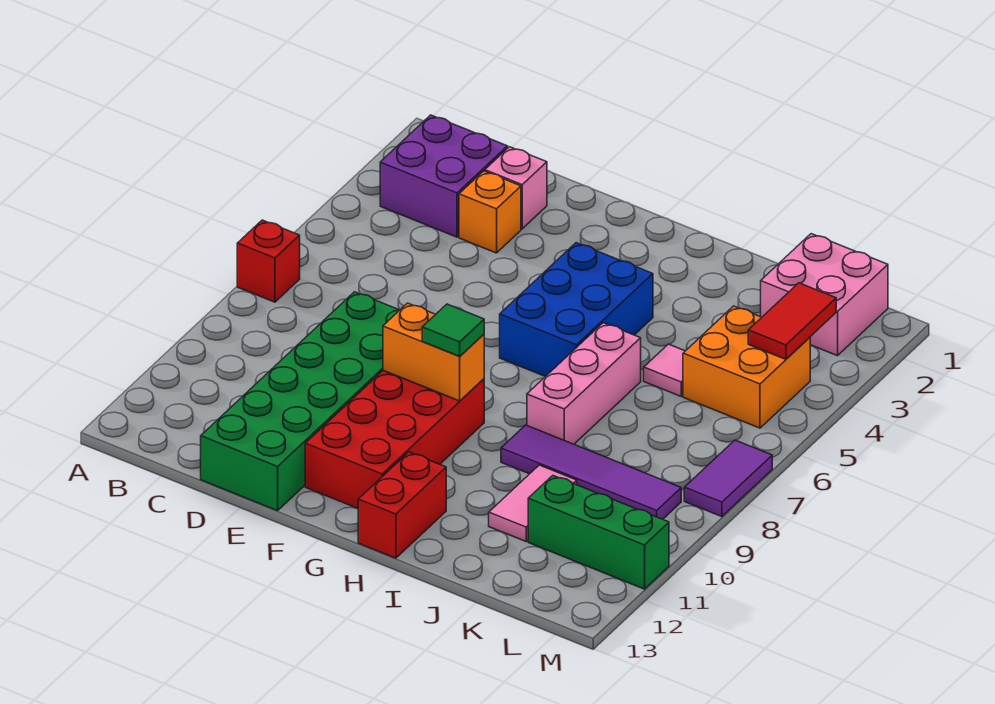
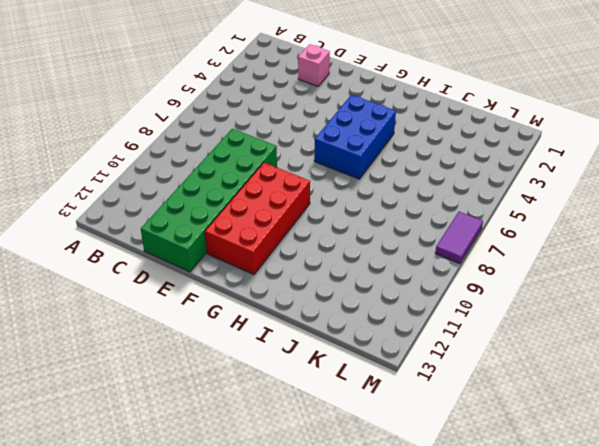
none -> red brick A7 level 1
none -> purple brick B2:C3 level 1
none -> orange brick D3 level 1

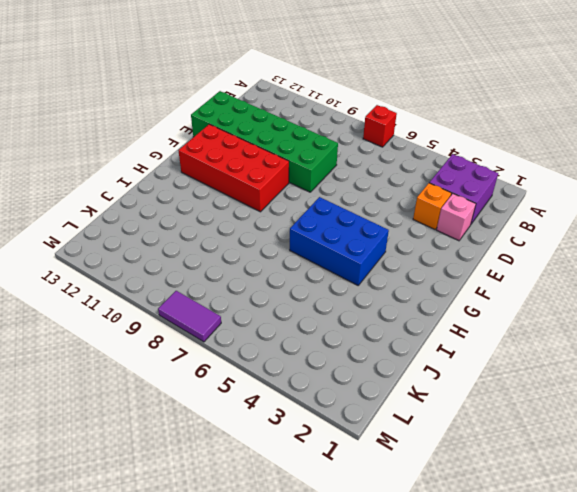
none -> red brick H12:H13 level 1
none -> pink brick I6:I8 level 1
none -> purple tile I9:L9 level 1

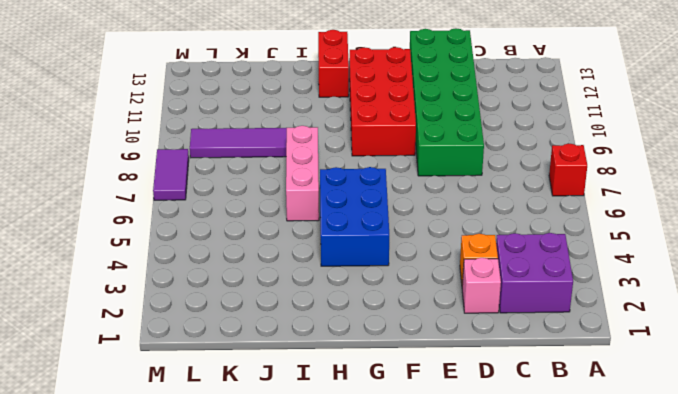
none -> pink tile J5 level 1
none -> pink tile J10:J11 level 1
none -> pink brick K1:L2 level 1

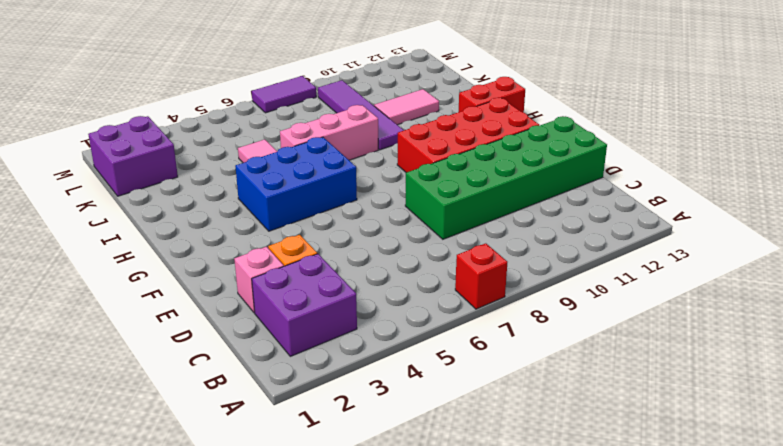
purple brick K1:L2 level 1 -> pink brick K1:L2 level 1
none -> orange brick K4:L5 level 1
none -> green brick K11:M11 level 1
none -> orange brick F9:G9 level 2

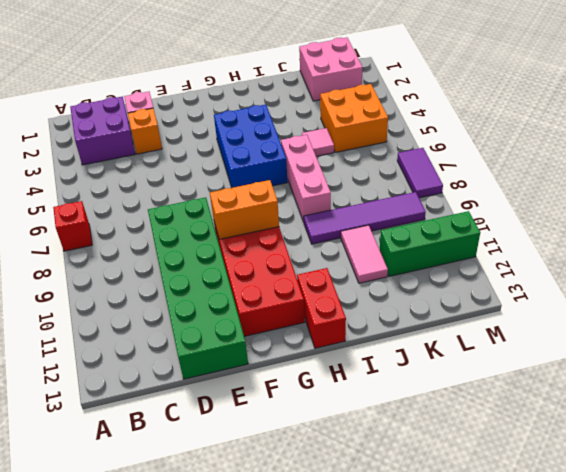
none -> red tile L3:L4 level 2
none -> green tile G9 level 3

